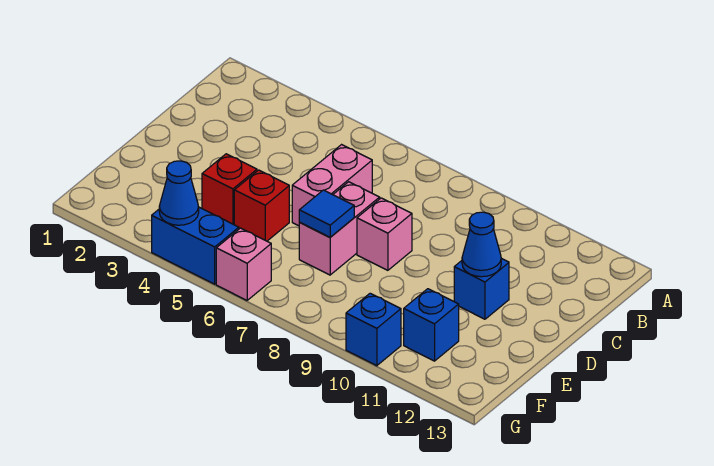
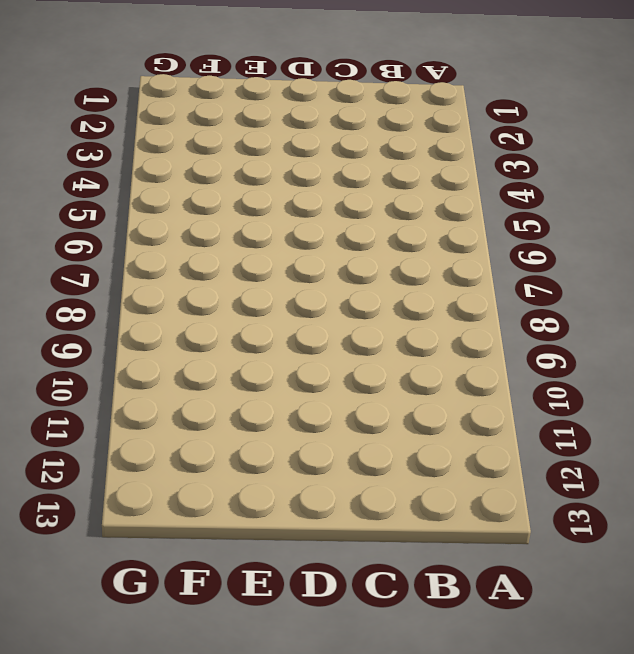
none -> pink brick C6:D6 level 1
none -> pink brick D7:E7 level 1
none -> pink brick D8 level 1

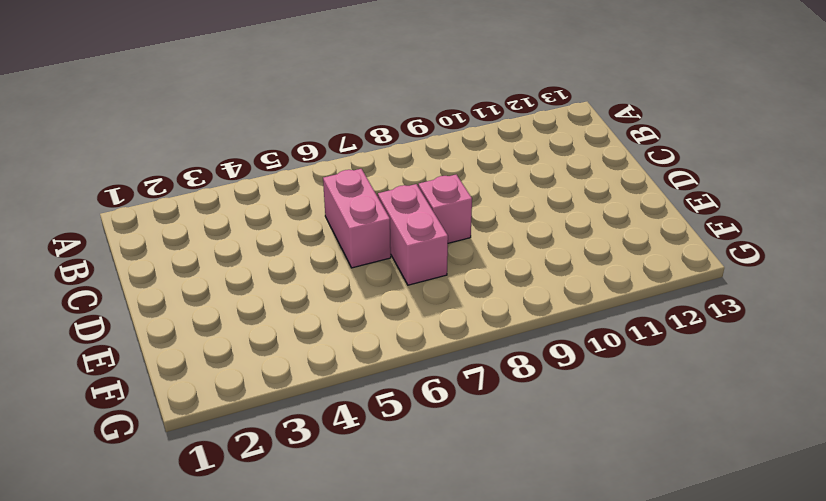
none -> blue brick D11 level 1
none -> red brick E4 level 1
none -> red brick E5 level 1

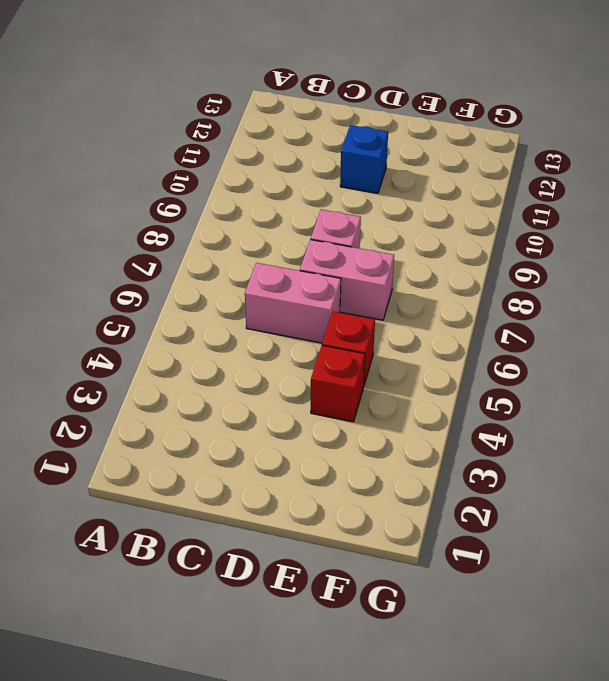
none -> blue brick F11 level 1
none -> blue brick G4:G5 level 1
none -> pink brick G6 level 1

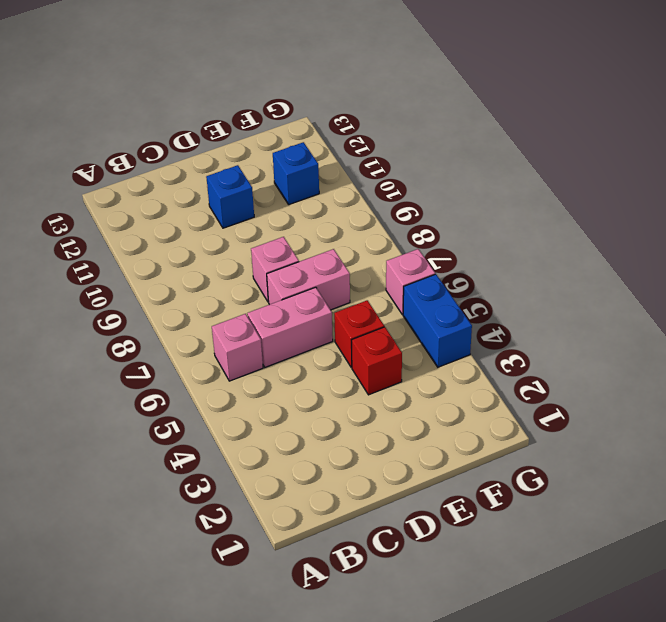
pink brick B6 level 1 -> none
none -> blue brick G10 level 1
none -> blue cone D11 level 2
none -> blue tile E7 level 2

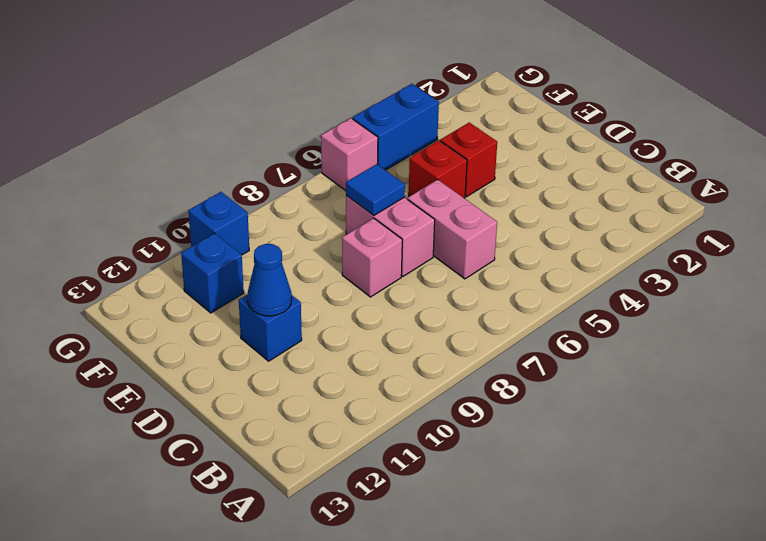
none -> blue cone G4 level 2

